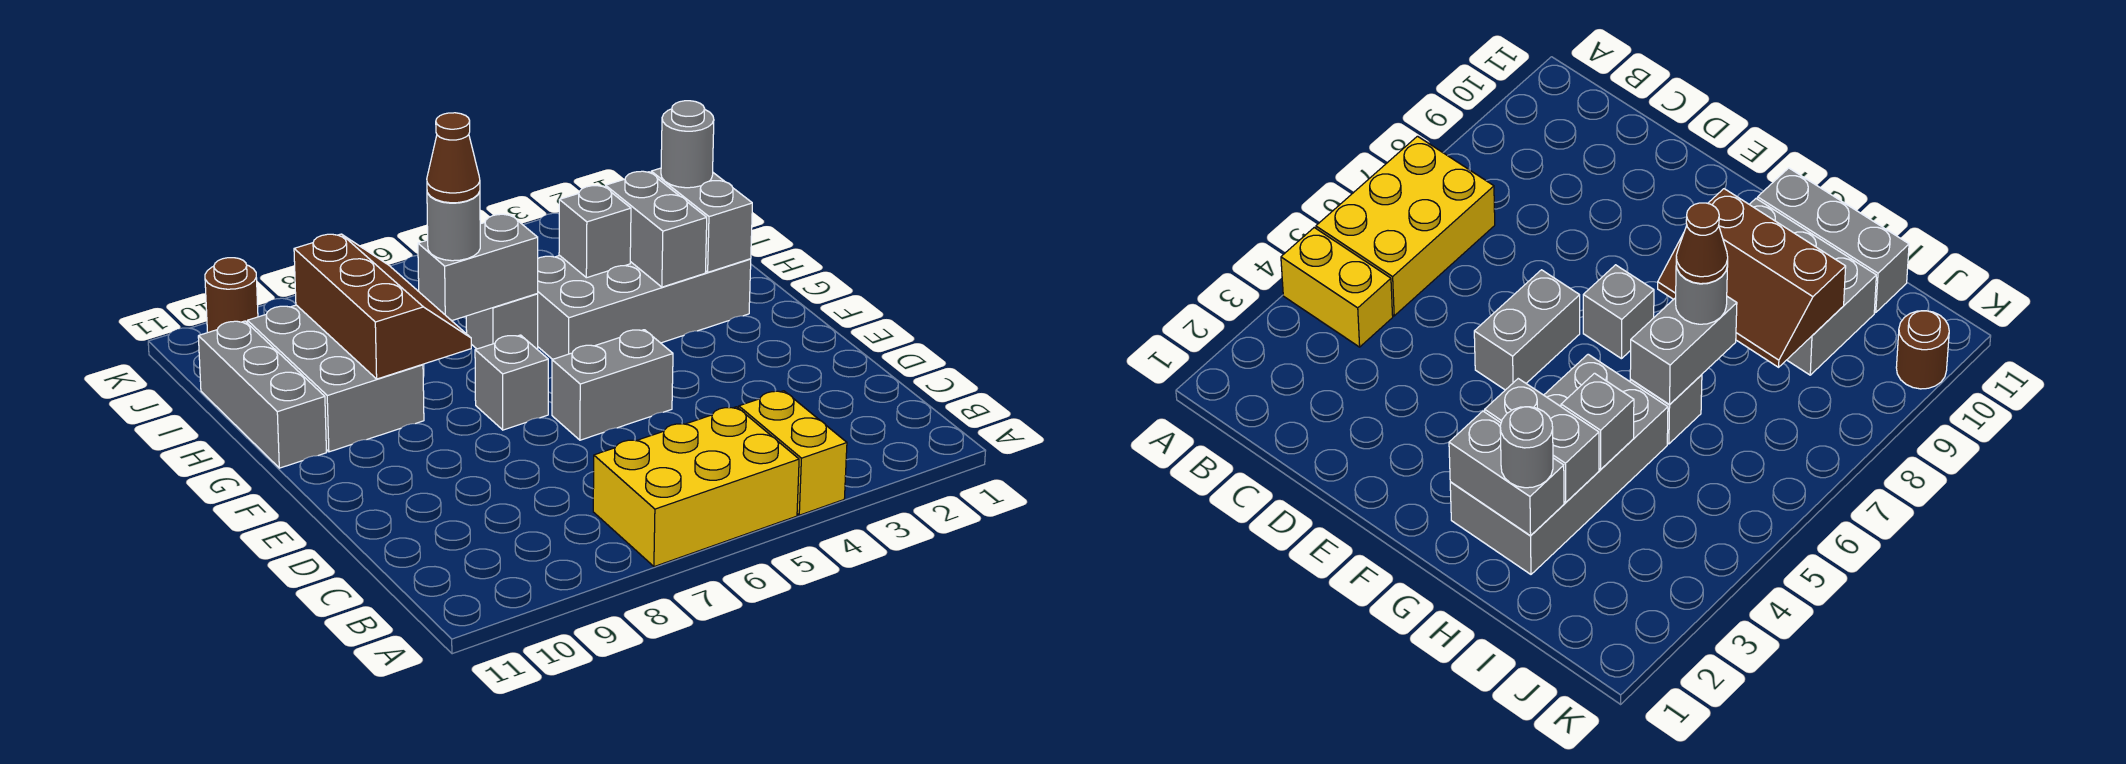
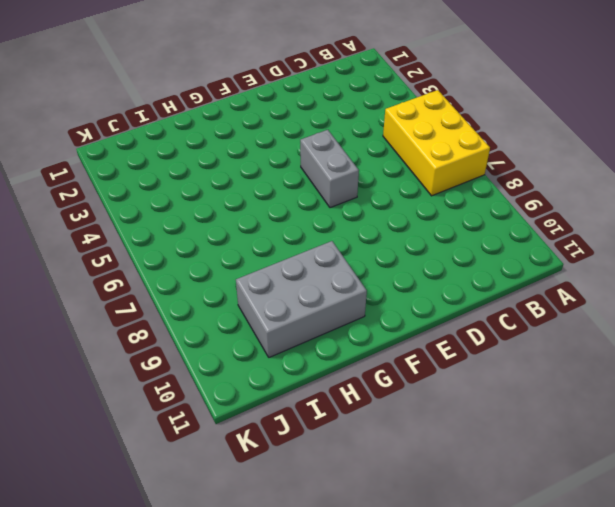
none -> yellow brick A4:B4 level 1
none -> grey brick F7 level 1
none -> grey brick G2:H5 level 1

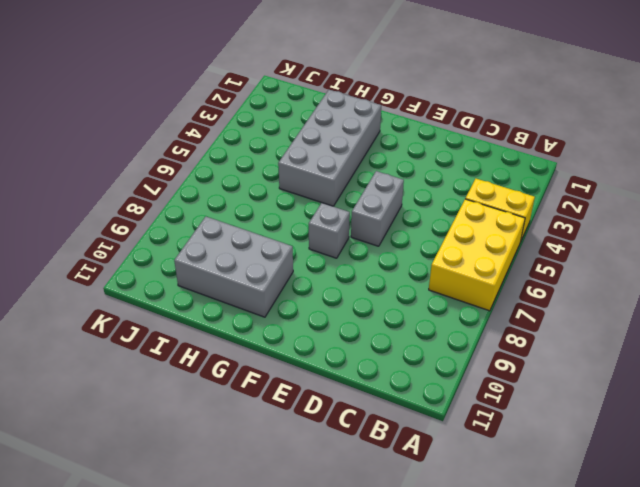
none -> grey brick G11:I11 level 1
none -> grey brick H6 level 1
none -> brown round brick K10 level 1

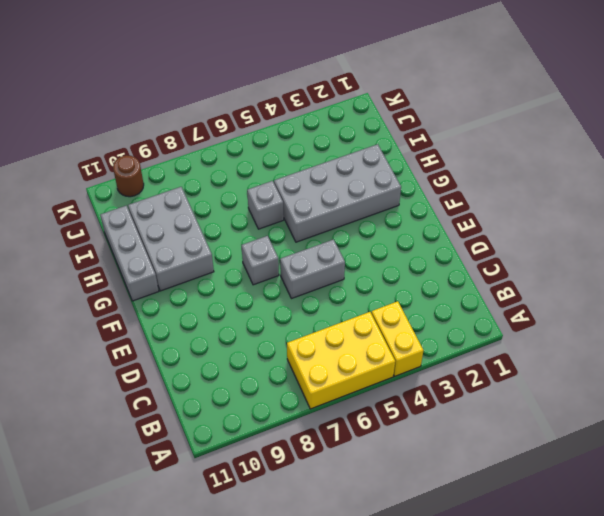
none -> grey brick G2:H2 level 2
none -> grey brick G3:H3 level 2
none -> brown slope G8:I9 level 2 top 9

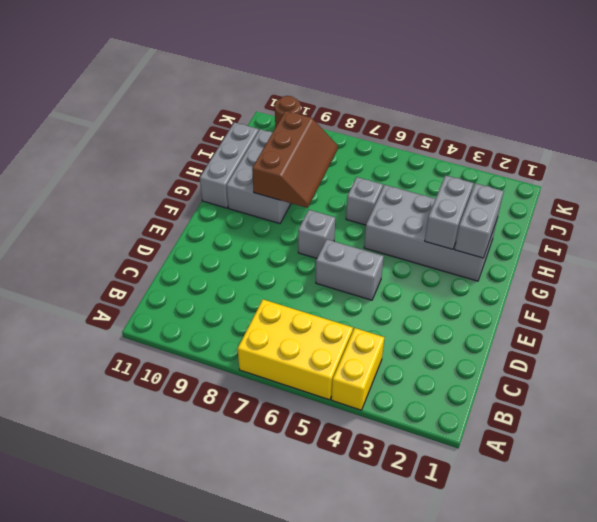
none -> grey brick H4 level 2
none -> grey brick H6:H7 level 2
none -> grey round brick H2 level 3

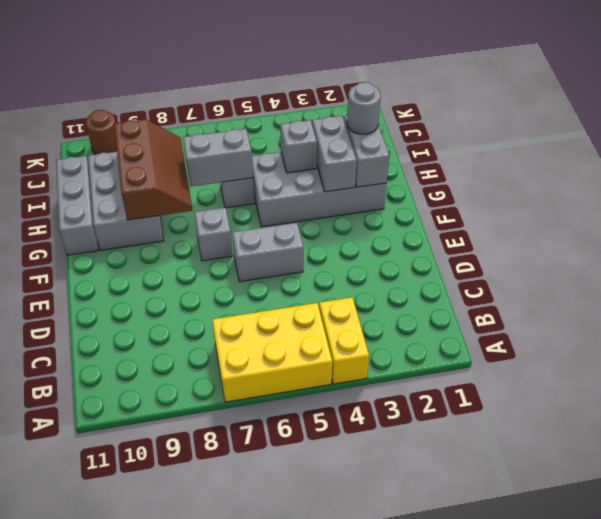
none -> grey round brick H7 level 3
none -> brown cone H7 level 4

